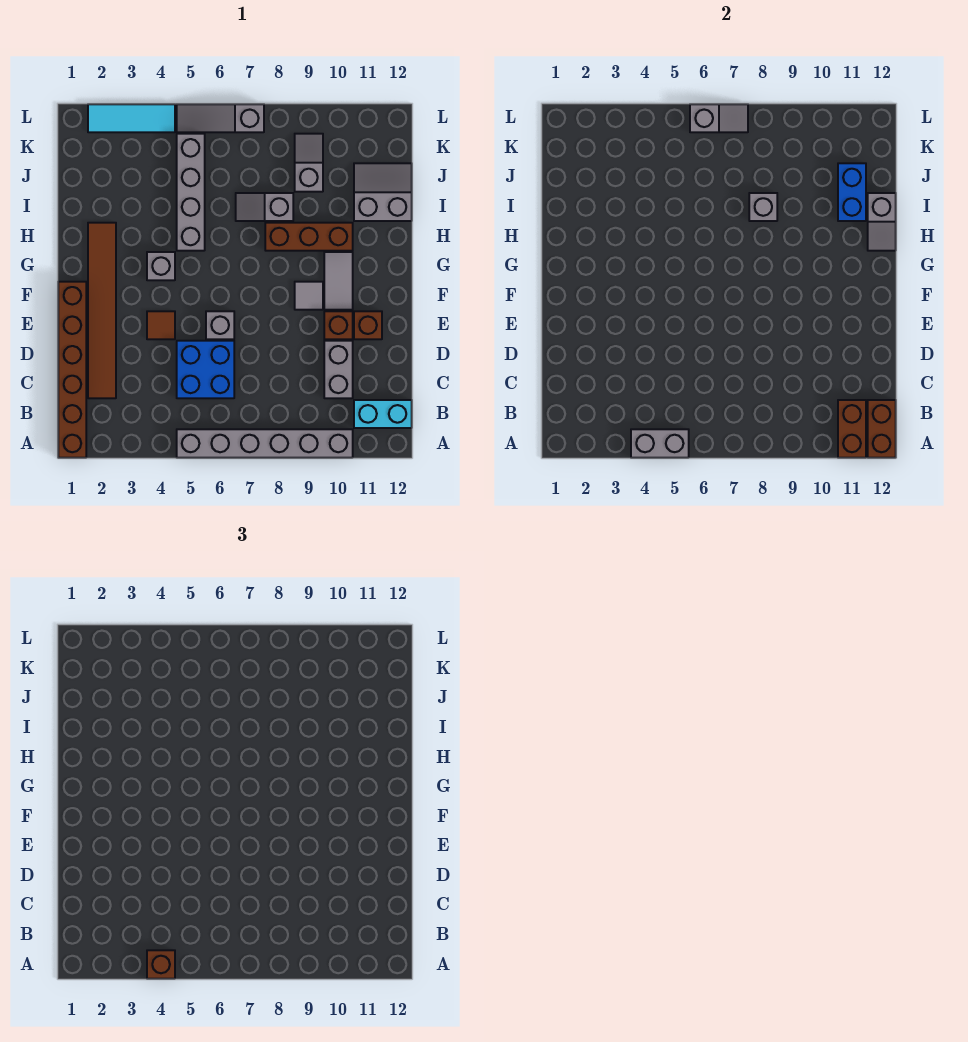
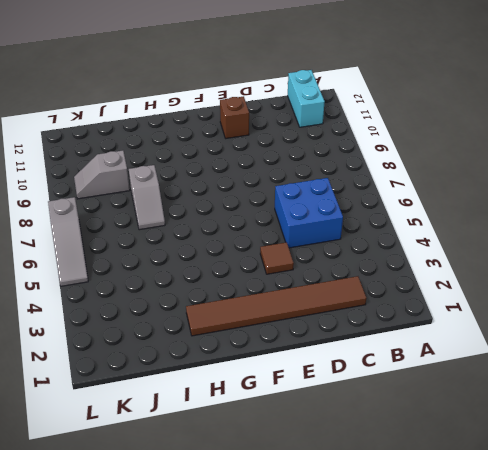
none -> brown brick A1:F1 level 1
none -> grey brick A5:A10 level 1
none -> grey brick C10:D10 level 1

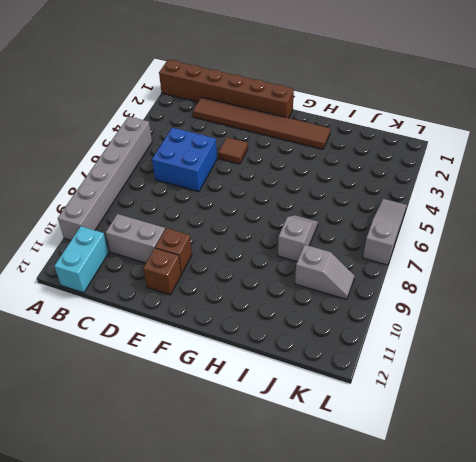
none -> grey brick E6 level 1
none -> grey tile F9 level 1
none -> grey tile F10:G10 level 1

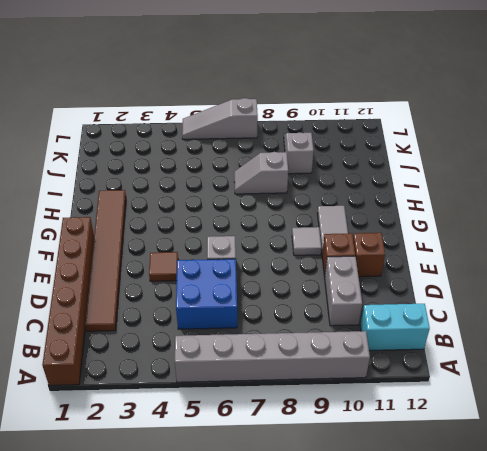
none -> grey brick G4 level 1
none -> grey brick H5:K5 level 1
none -> brown brick H8:H10 level 1

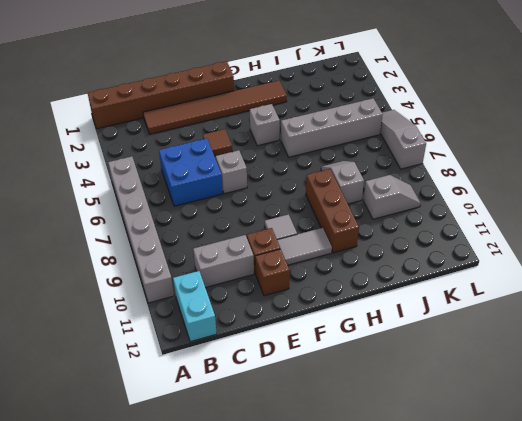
none -> grey slope I11:J12 level 1 top I
none -> cyan tile L2:L4 level 1
none -> grey brick A4:A5 level 2

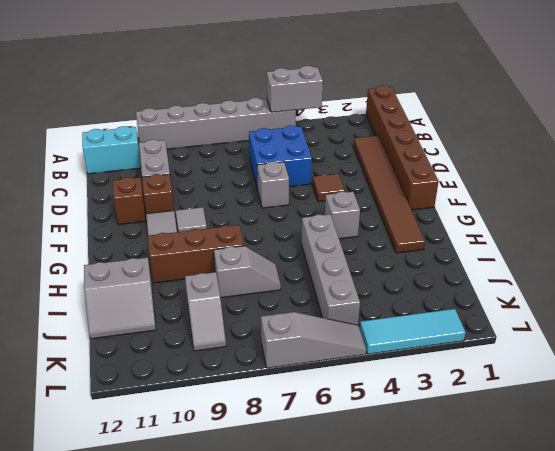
none -> brown brick A11:B11 level 2
none -> brown brick A12:B12 level 2
none -> grey slope H12:I12 level 2 top I

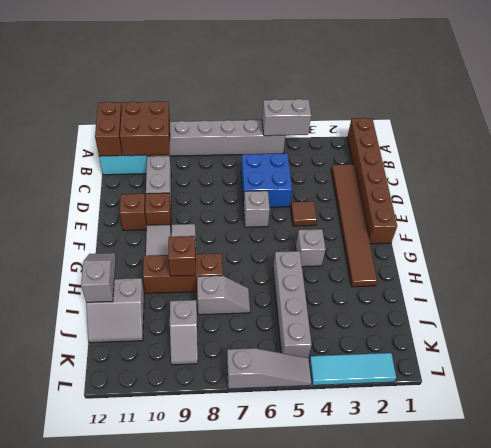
brown brick A10:B11 level 2 -> brown brick A11:B11 level 2
brown brick H9 level 2 -> brown brick A4 level 3
none -> grey brick I8 level 2
none -> blue brick I11:J11 level 2
none -> grey slope L6:L7 level 2 top 6

